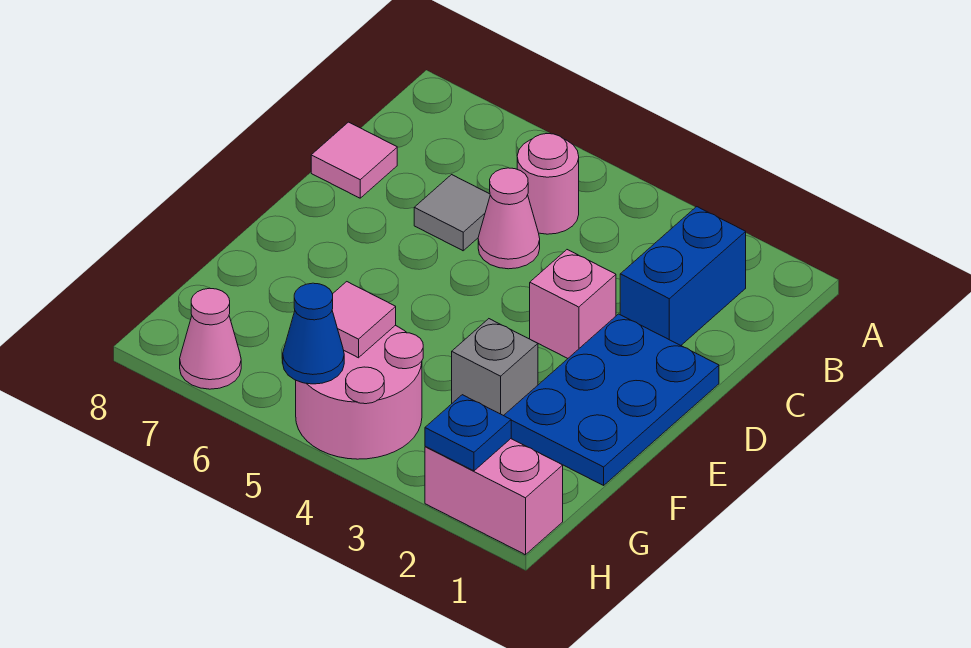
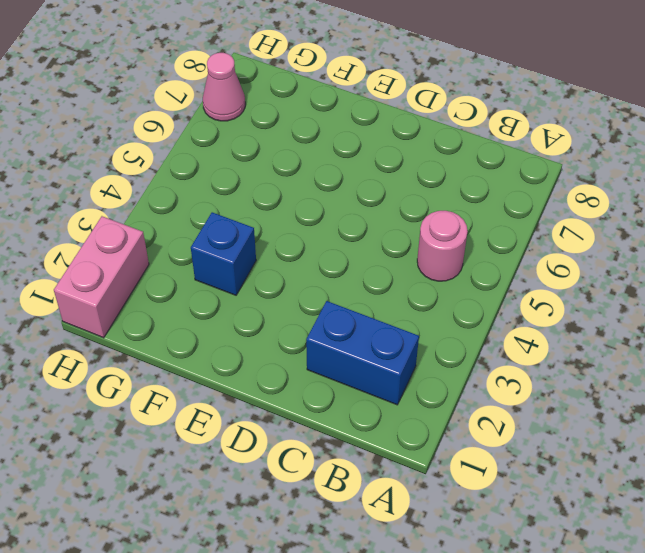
blue brick F3 level 1 -> grey brick F3 level 1
none -> pink cone C5 level 1
none -> grey tile C6 level 1
none -> pink tile C8 level 1

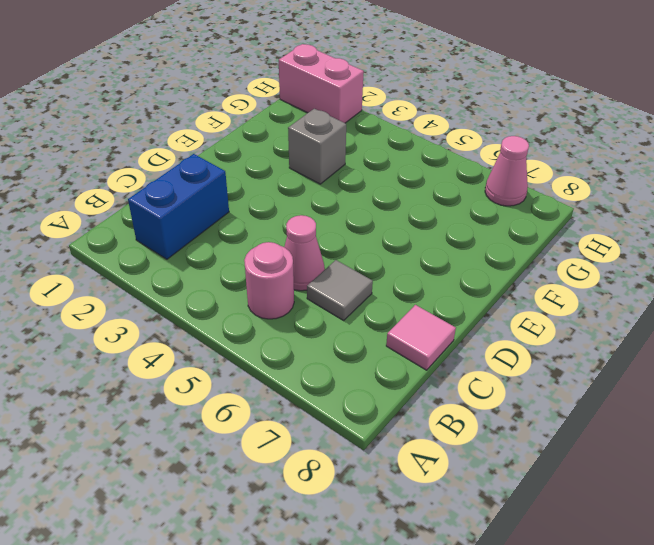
none -> blue plate D1:F2 level 1
none -> pink brick D3 level 1
none -> pink round brick G4:H5 level 1

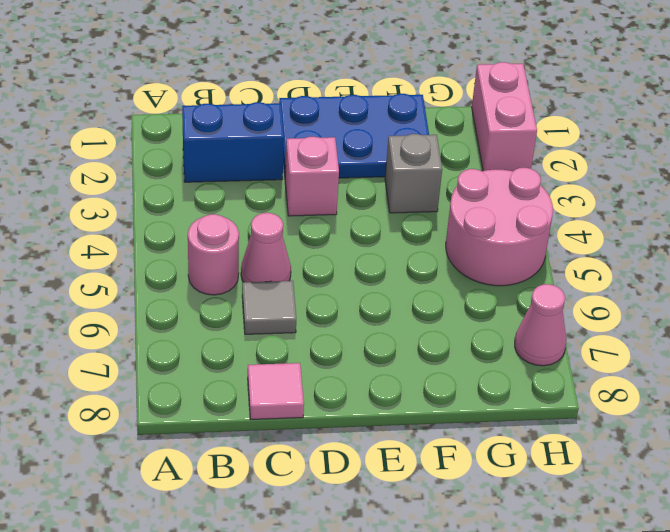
none -> pink tile G5 level 2
none -> blue plate H2 level 2
none -> blue cone H5 level 2

